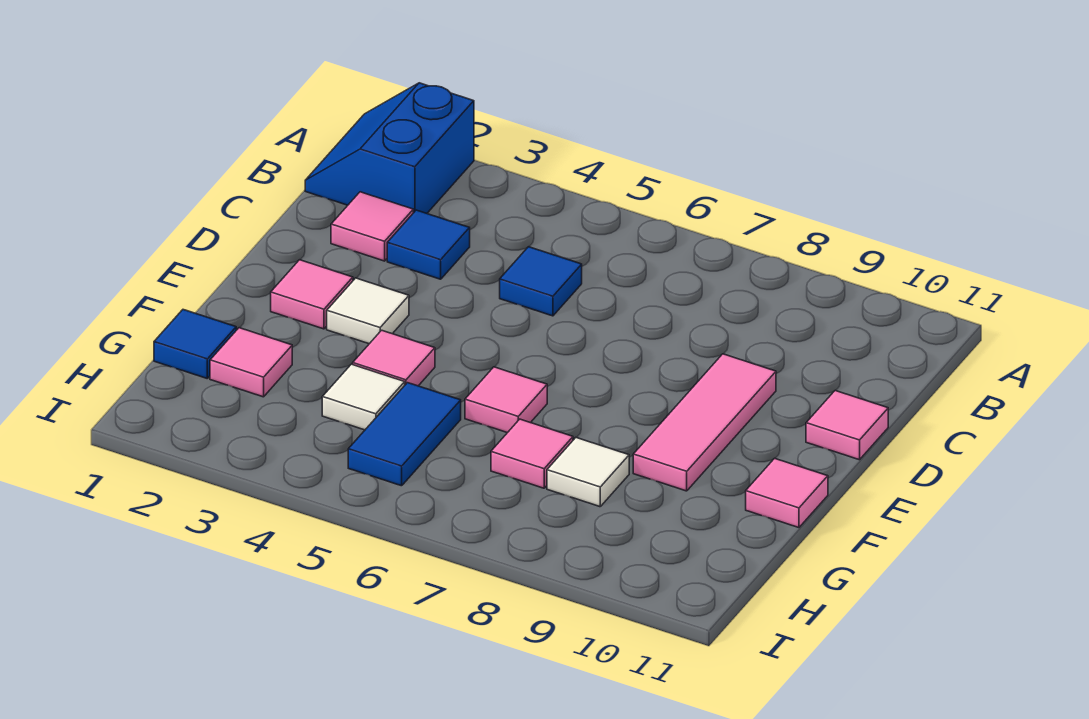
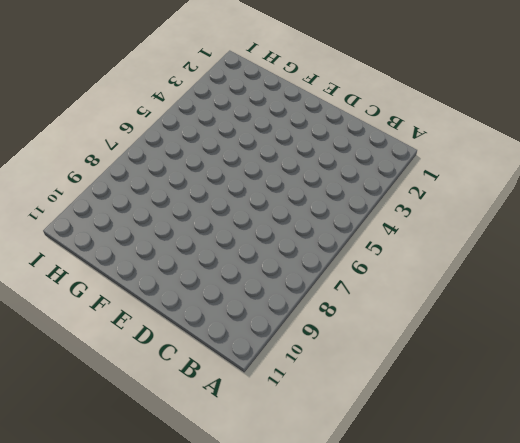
none -> blue slope A1:B2 level 1 top 2
none -> pink tile C2 level 1
none -> blue tile C3 level 1

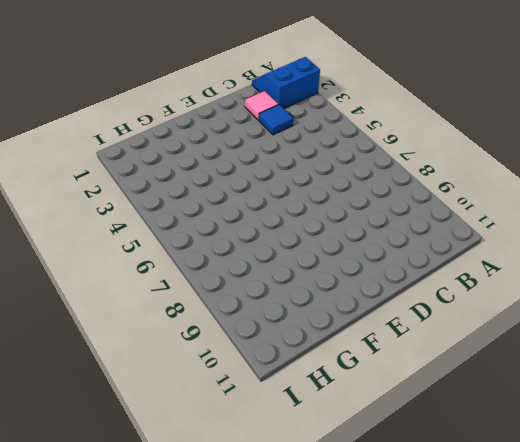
none -> blue tile C5 level 1
none -> pink tile D9:F9 level 1
none -> pink tile D11 level 1

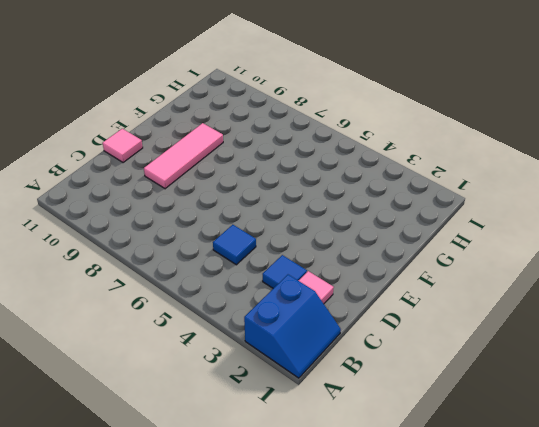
none -> pink tile E2 level 1
none -> white tile E3 level 1
none -> pink tile F4 level 1

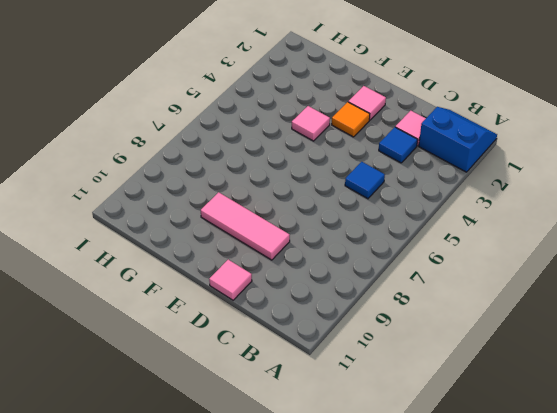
orange tile E3 level 1 -> white tile E3 level 1
none -> pink tile F6 level 1
none -> pink tile F11 level 1
none -> blue tile G1 level 1

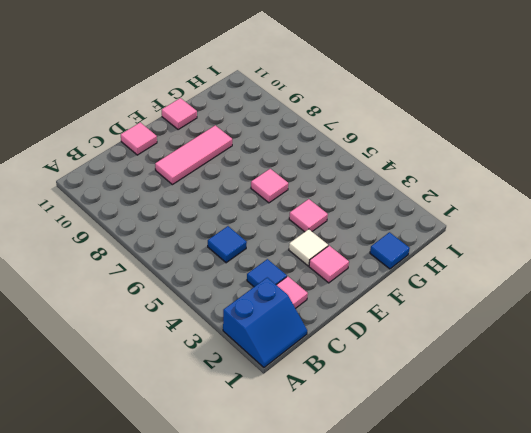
none -> pink tile G2 level 1
none -> white tile G4 level 1
none -> blue tile G5:H5 level 1

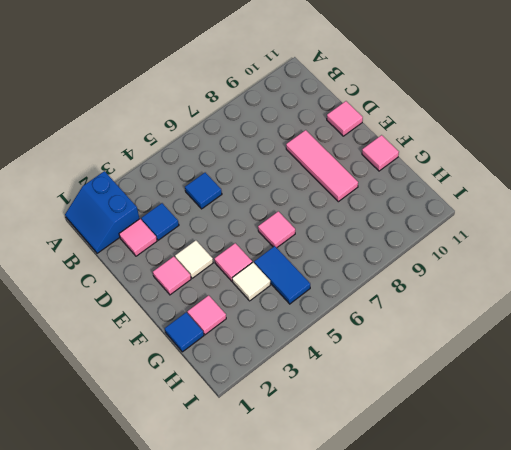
none -> pink tile G7 level 1
none -> white tile G8 level 1

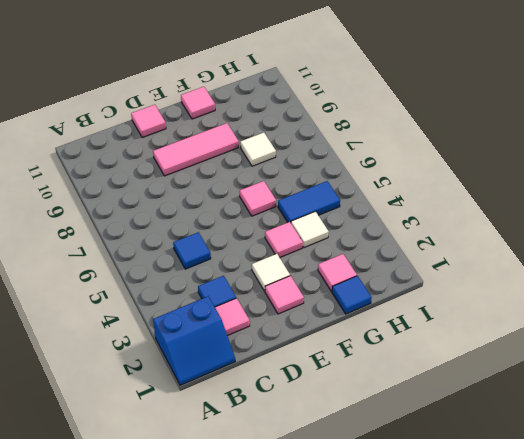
none -> pink tile G7 level 1

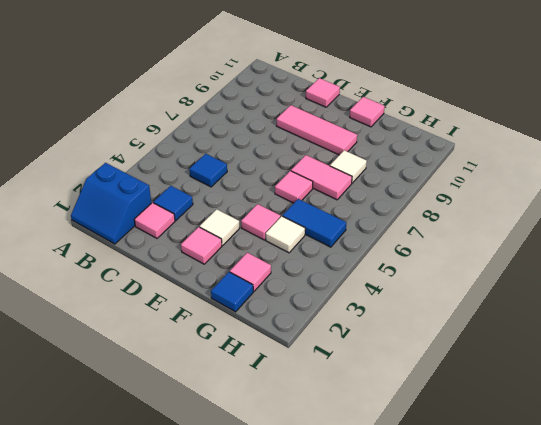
pink tile F7:G7 level 1 -> pink tile G7 level 1

